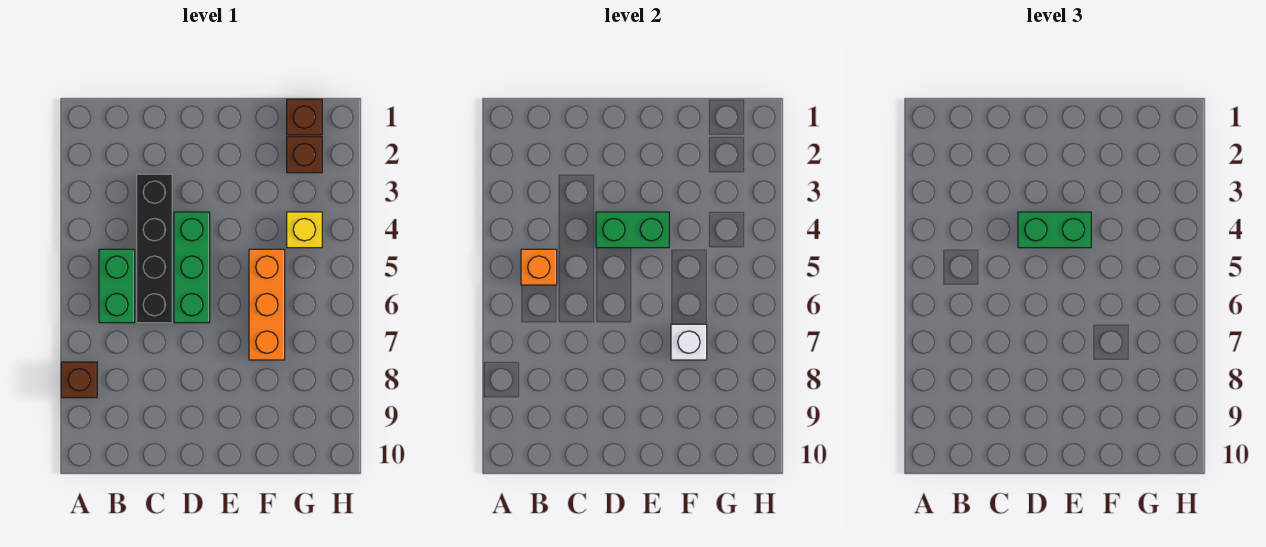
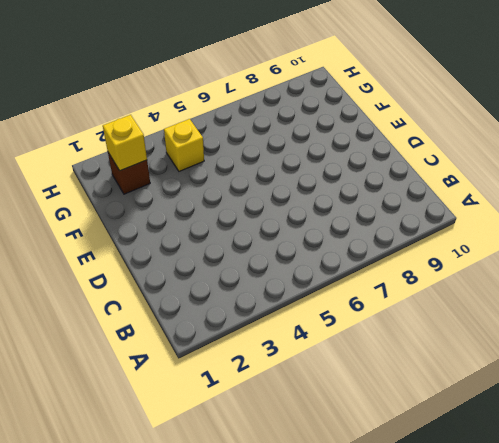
yellow brick G2 level 2 -> none
none -> brown brick A8 level 1
none -> green brick B5:B6 level 1
none -> black brick C3:C6 level 1

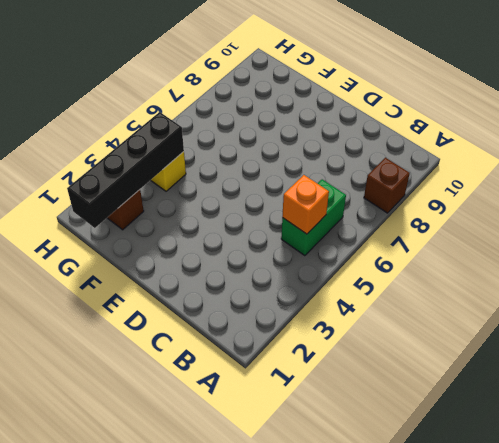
black brick G1:G4 level 2 -> black brick C3:C6 level 1
none -> green brick D4:D6 level 1
none -> orange brick F5:F7 level 1
none -> brown brick G1 level 1

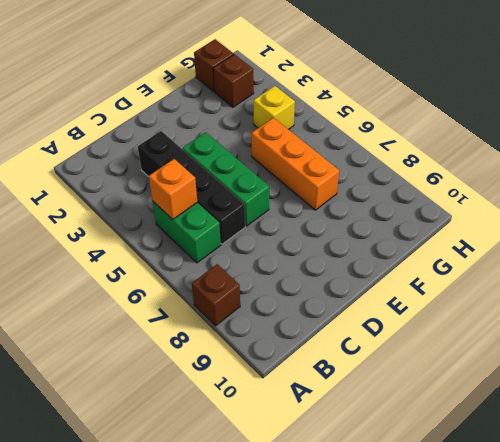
none -> green brick D4:E4 level 2
none -> white brick F7 level 2
none -> green brick D4:E4 level 3

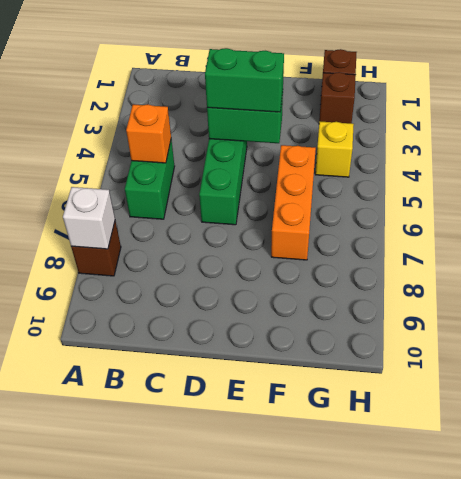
white brick A8 level 2 -> white brick F7 level 2
none -> black brick C3:C6 level 1

